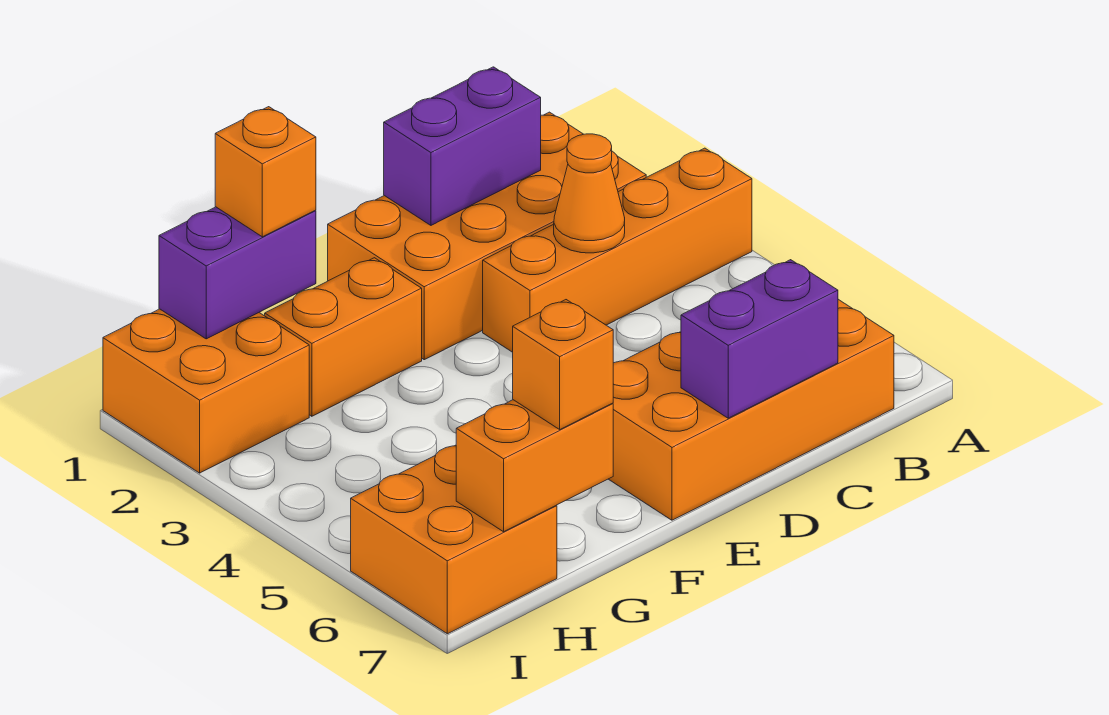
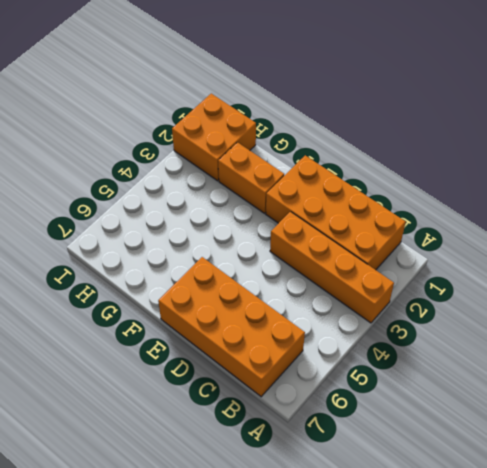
none -> orange brick H6:I7 level 1
none -> purple brick C1:D1 level 2
none -> orange cone C3 level 2

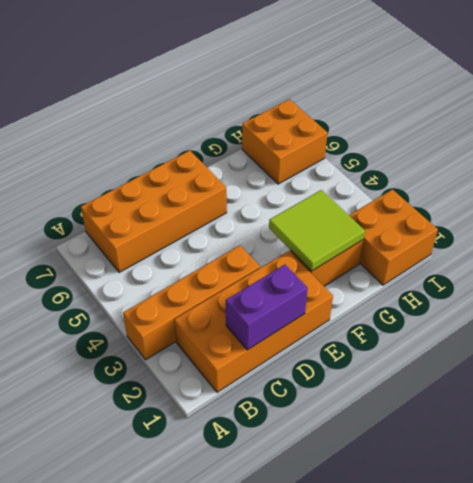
lime tile F2:G3 level 2 -> none
none -> orange cone C3 level 2
none -> purple brick C7:D7 level 2
none -> purple brick G1:H1 level 2

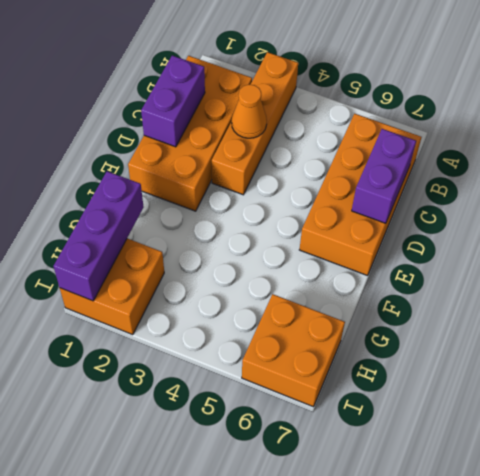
purple brick G1:I1 level 2 -> purple brick G1:H1 level 2
none -> orange brick F2:G2 level 1
none -> orange brick G7:H7 level 2
none -> orange brick G1 level 3

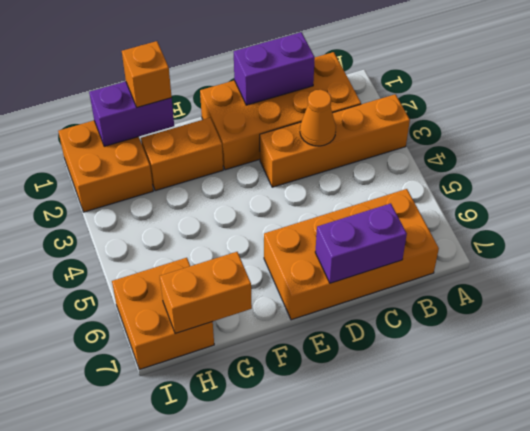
none -> orange brick G7 level 3

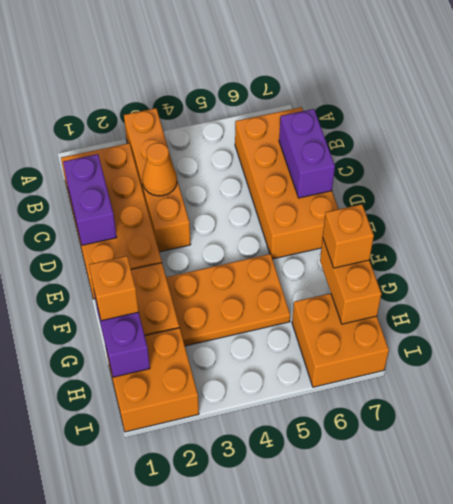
orange plate F3:G5 level 1 -> none

